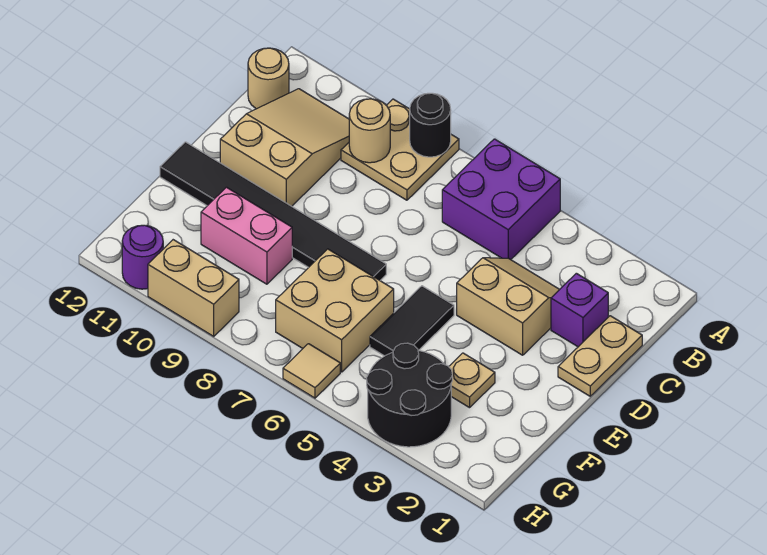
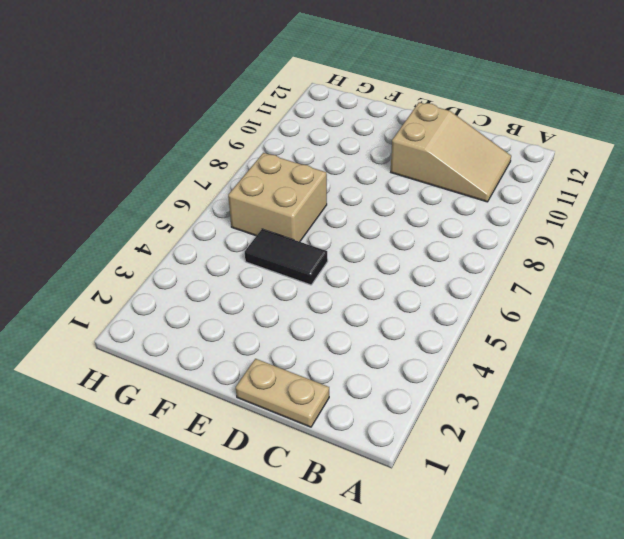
none -> purple brick A5:B6 level 1
none -> tan plate A8:B9 level 1
none -> tan round brick B12 level 1

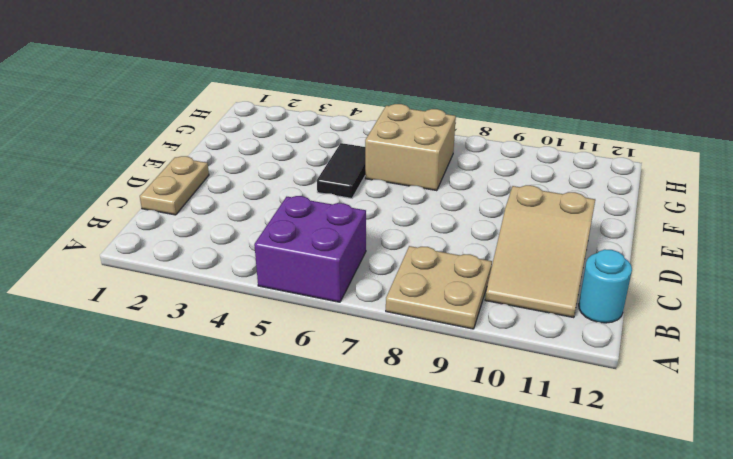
cyan round brick B12 level 1 -> tan round brick B12 level 1
none -> purple brick C2 level 1
none -> tan slope C3:D4 level 1 top D
none -> black tile E7:E12 level 1

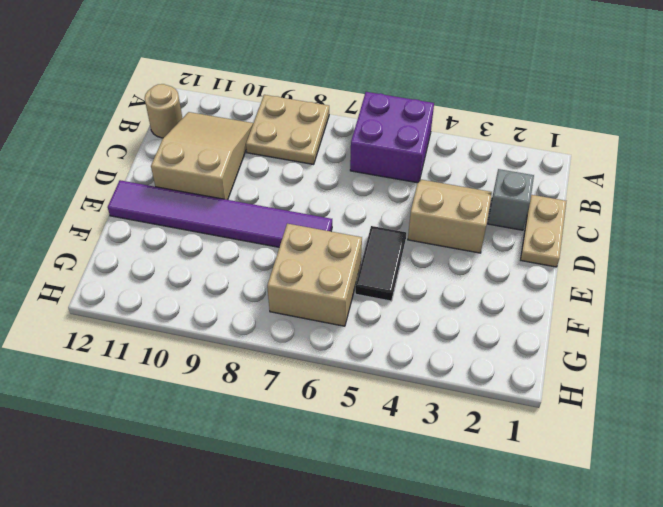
grey brick C2 level 1 -> purple brick C2 level 1
purple tile E7:E12 level 1 -> black tile E7:E12 level 1
none -> tan plate F3 level 1
none -> pink brick F9:F10 level 1
none -> black round brick G3:H4 level 1

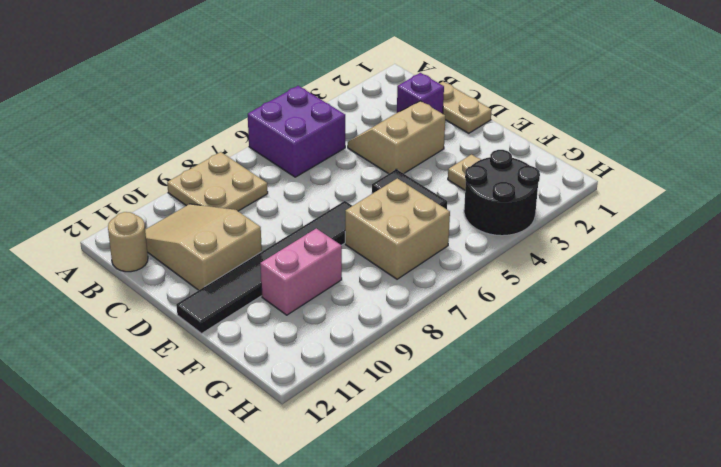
none -> tan tile H6 level 1
none -> tan brick H9:H10 level 1
none -> purple round brick H11 level 1

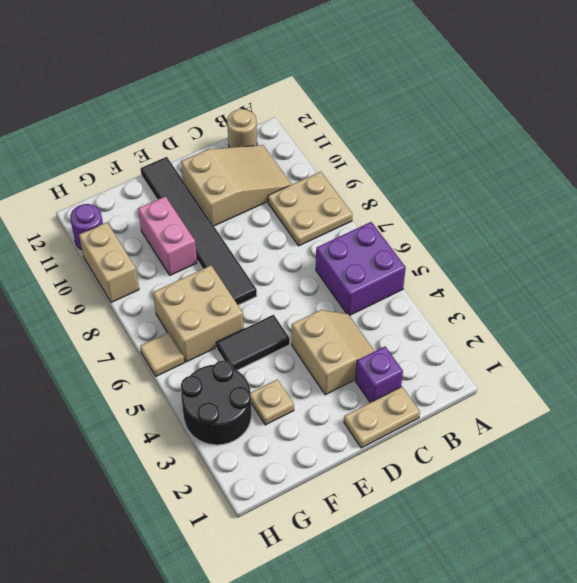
none -> black round brick A8 level 2
none -> tan round brick B9 level 2

